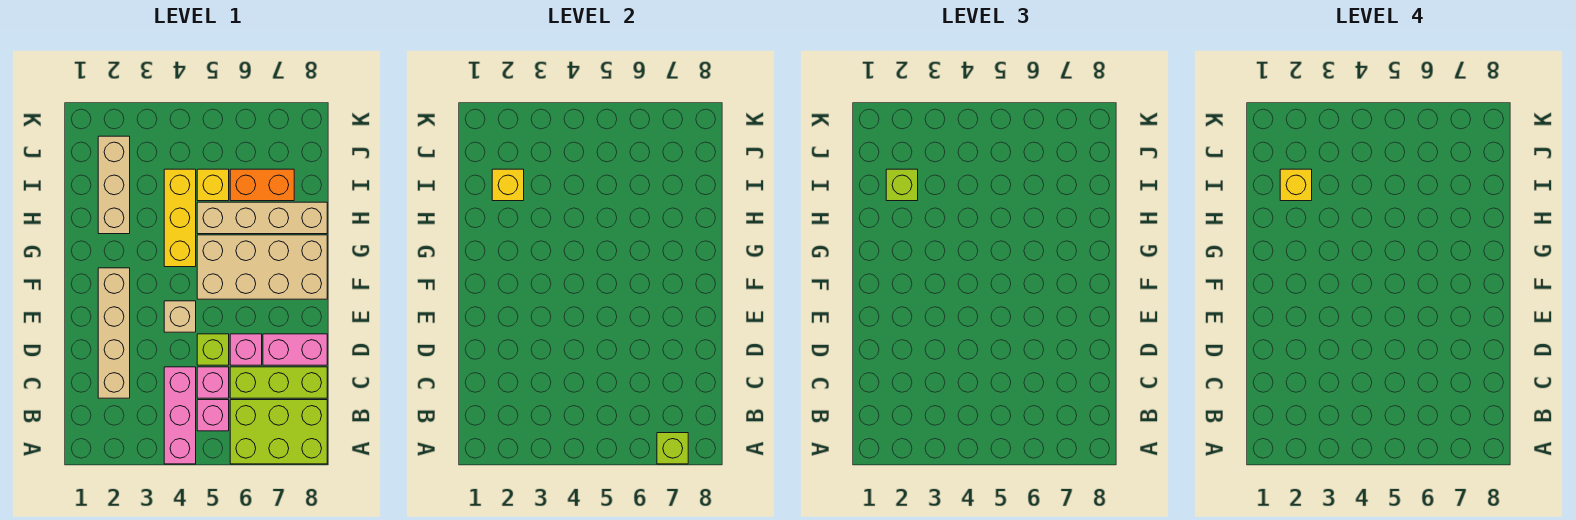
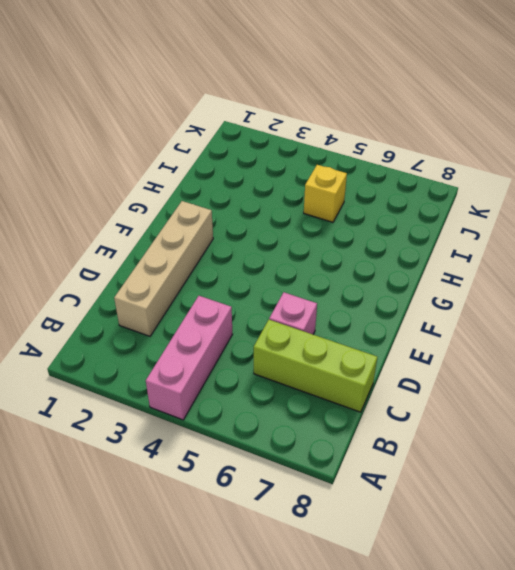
none -> lime brick A6:B8 level 1
none -> pink brick B5 level 1
none -> pink brick C5 level 1

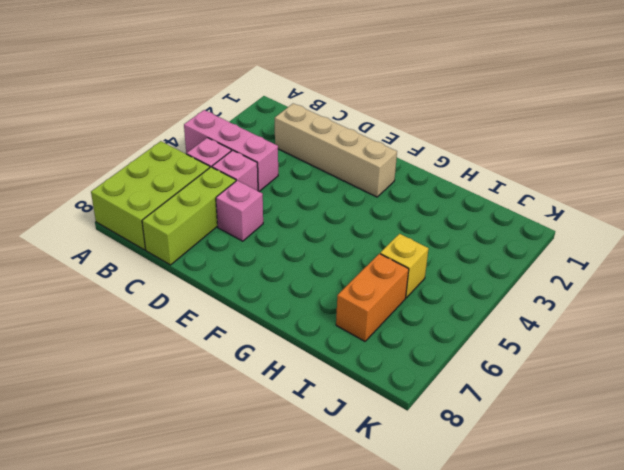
none -> lime brick D5 level 1
none -> pink brick D7:D8 level 1
none -> tan brick E4 level 1

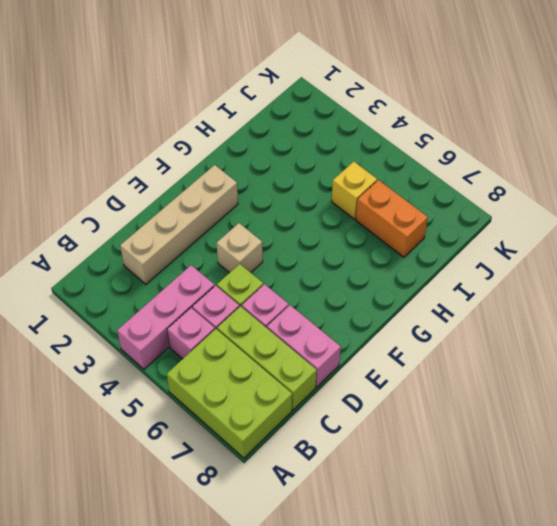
none -> tan brick F5:G8 level 1
none -> yellow brick G4:I4 level 1
none -> tan brick H2:J2 level 1

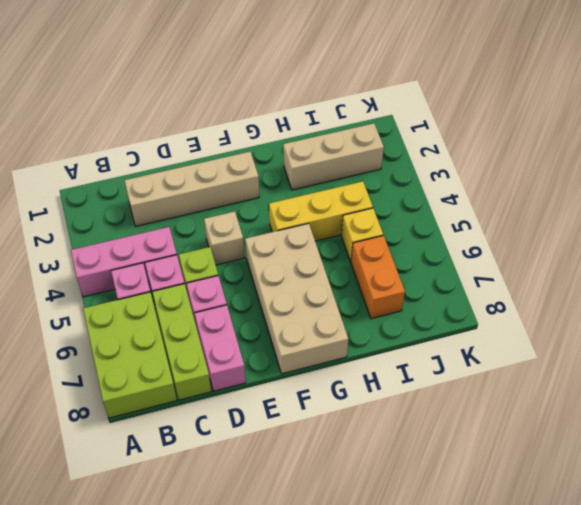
none -> tan brick H5:H8 level 1
none -> lime brick A7 level 2
none -> yellow brick I2 level 2

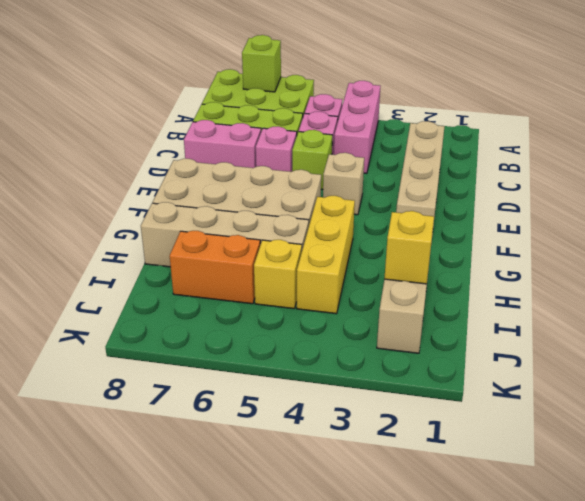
none -> lime brick I2 level 3
none -> yellow brick I2 level 4

